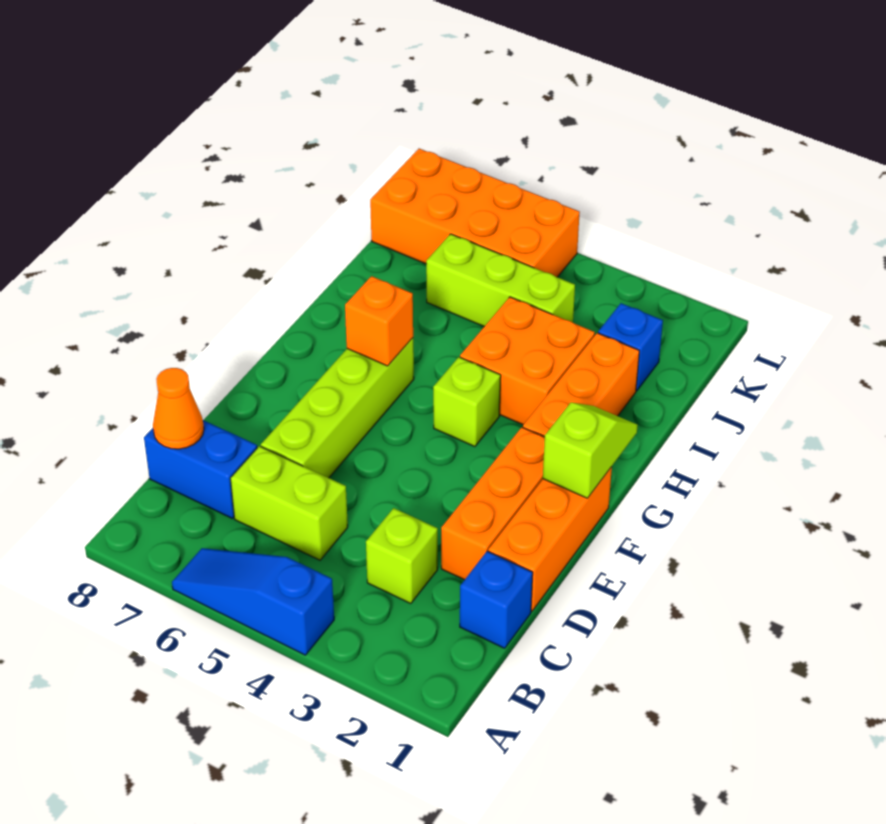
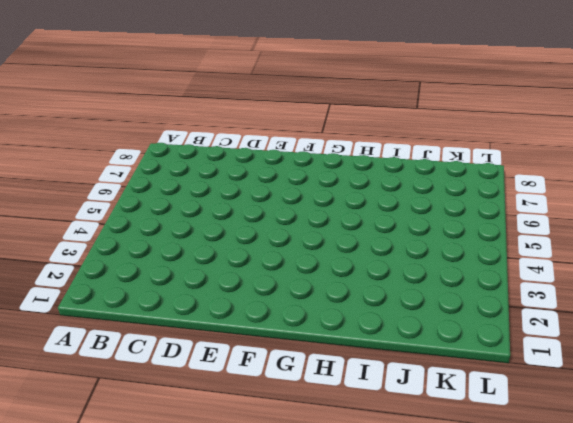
none -> blue slope A4:A6 level 1 top 4
none -> blue brick C1 level 1
none -> lime brick C3 level 1

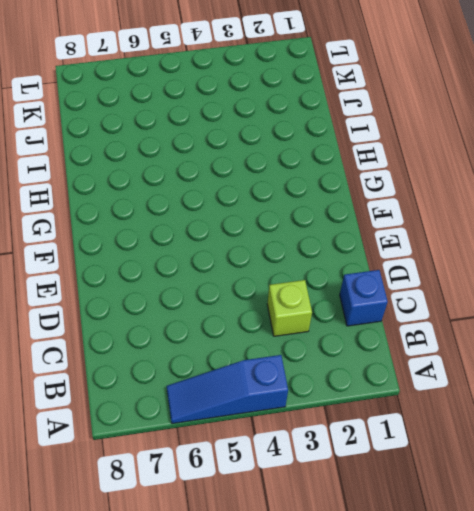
none -> lime brick C5:C6 level 1
none -> blue brick C7:C8 level 1
none -> orange brick D1:F1 level 1

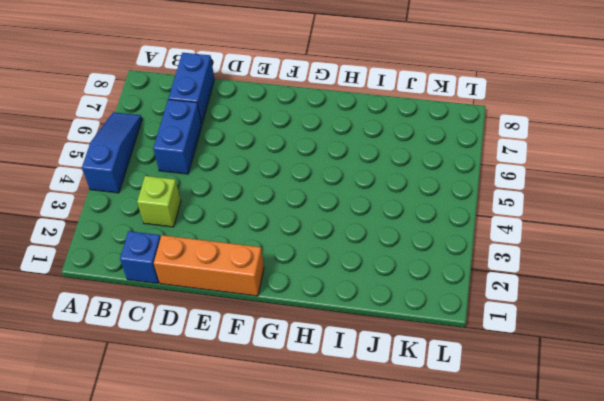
blue brick C5:C6 level 1 -> lime brick C5:C6 level 1
none -> orange brick D2:F2 level 1
none -> lime brick D6:G6 level 1
none -> orange brick G2:I2 level 1

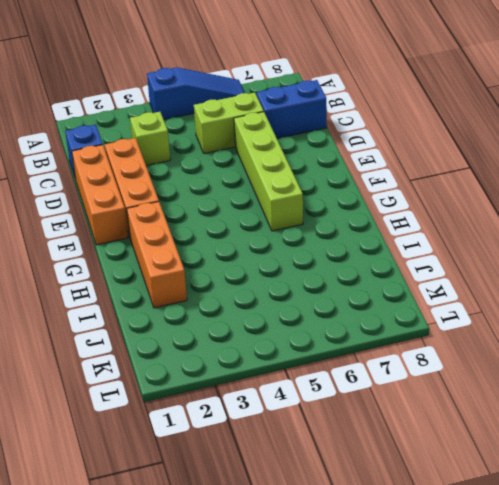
none -> lime brick G4 level 1
none -> orange brick H3:I4 level 1
none -> blue brick J2 level 1

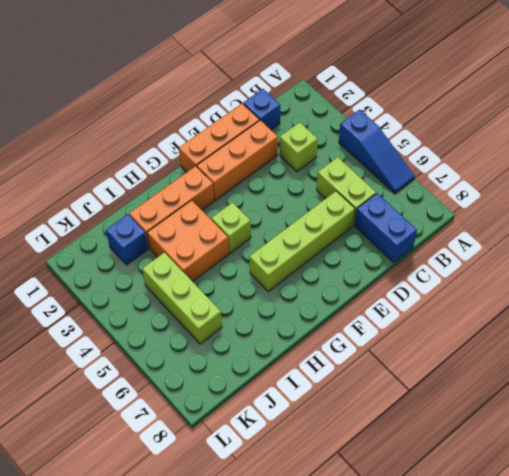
none -> orange brick K5:L8 level 1
none -> orange cone C8 level 2
none -> lime slope F1:G1 level 2 top F

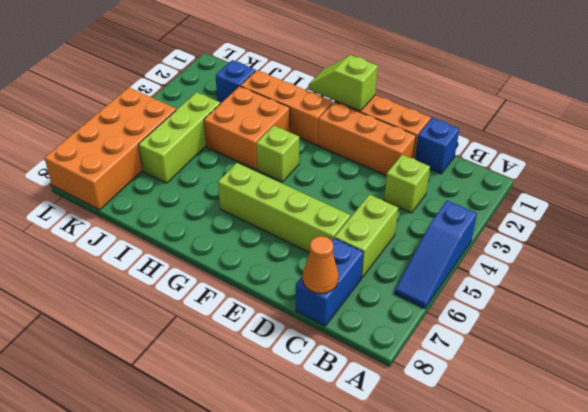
none -> orange brick G6 level 2

